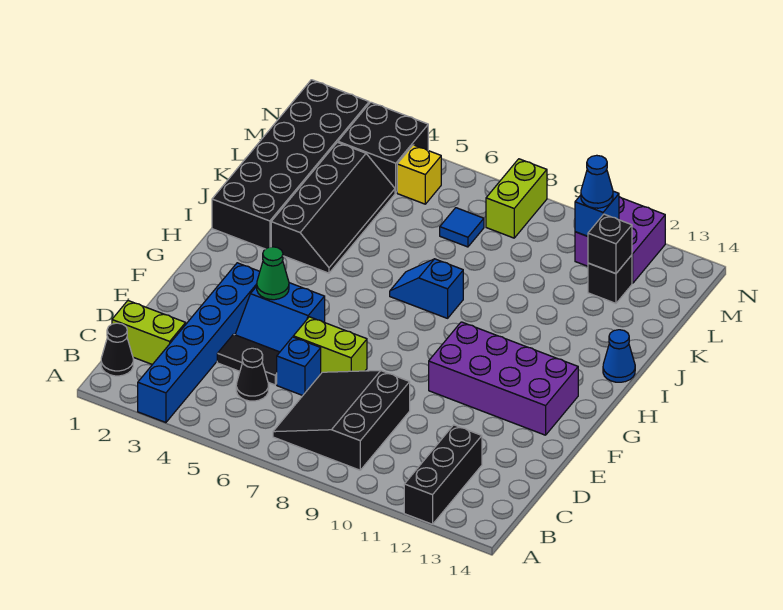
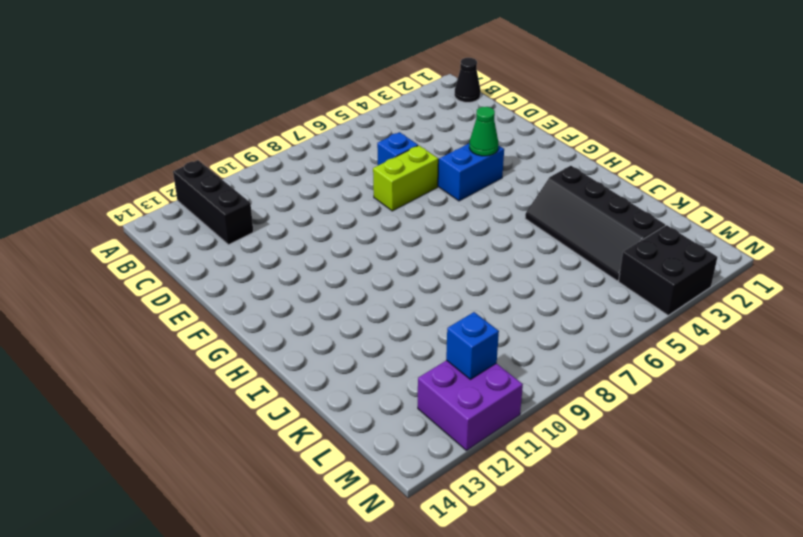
none -> blue brick A3:F3 level 1
none -> black slope B7:D9 level 1 top 9
none -> lime brick C1:C2 level 1

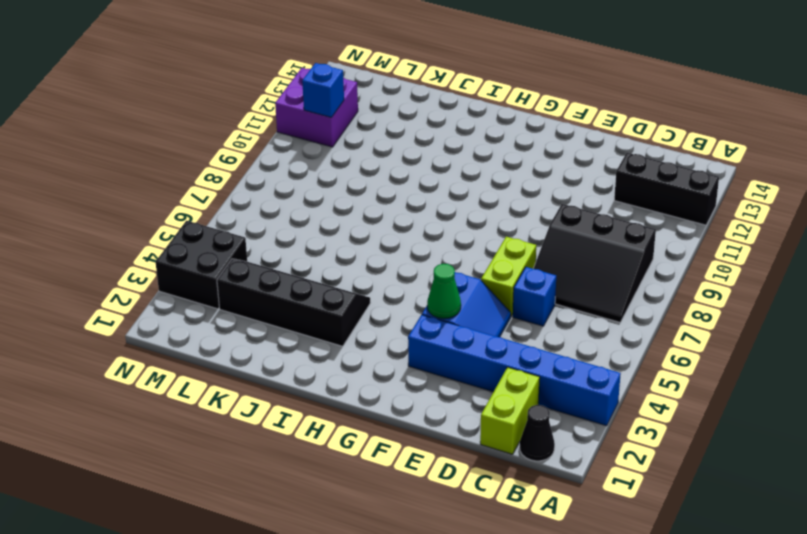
none -> black cone C5 level 1
none -> black tile D4:D5 level 1
none -> purple brick F10:G13 level 1

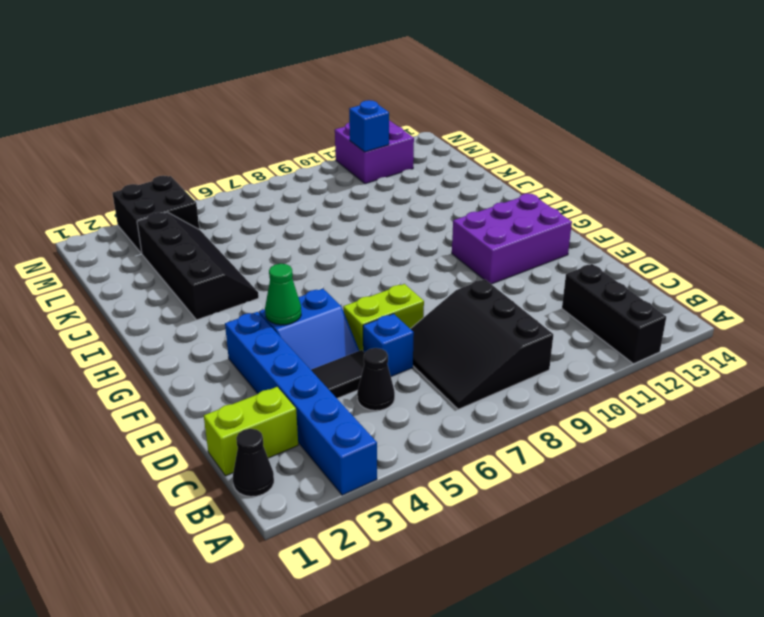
purple brick F11:G13 level 1 -> purple brick F10:G13 level 1
none -> black brick I1:N2 level 1
none -> blue slope I7:I8 level 1 top 8
none -> blue cone I14 level 1

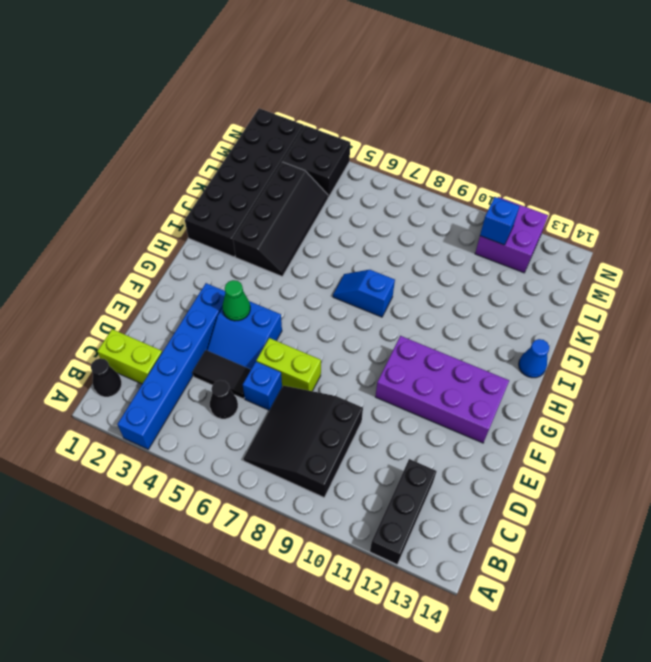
none -> blue tile L7 level 1
none -> black brick L12 level 1
none -> yellow brick M5 level 1

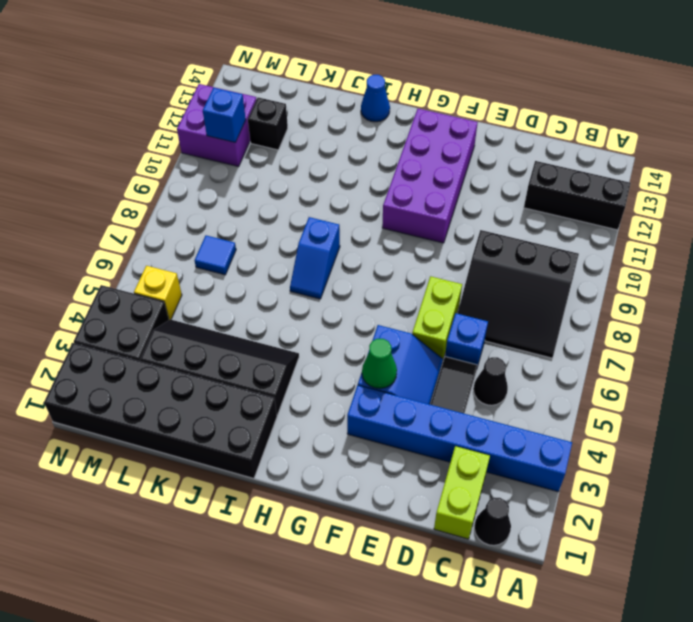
none -> lime brick M8:N8 level 1
none -> black brick L12 level 2
none -> blue cone M11 level 3

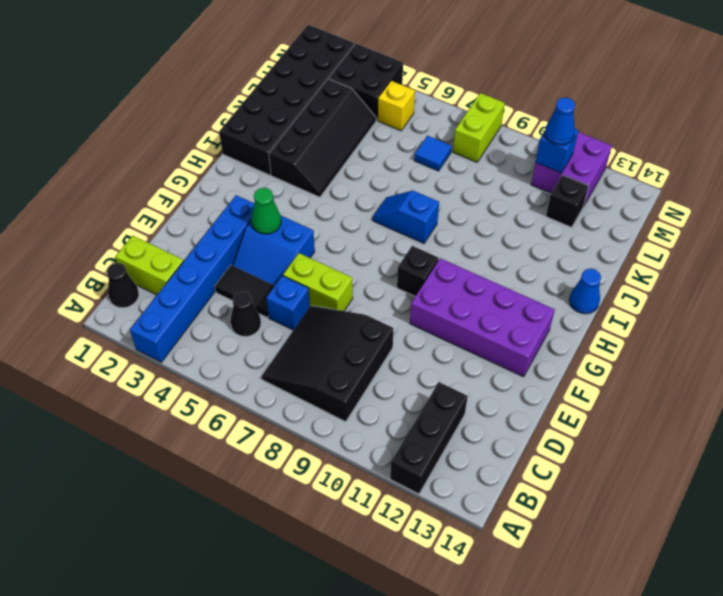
black brick G9 level 1 -> black brick L12 level 2

